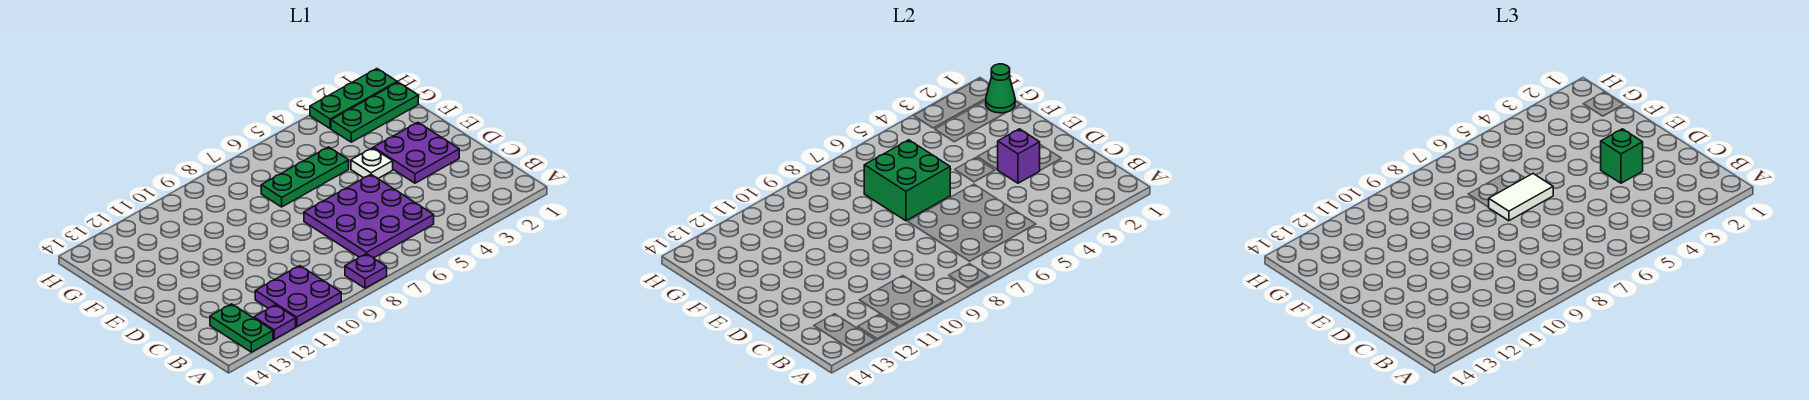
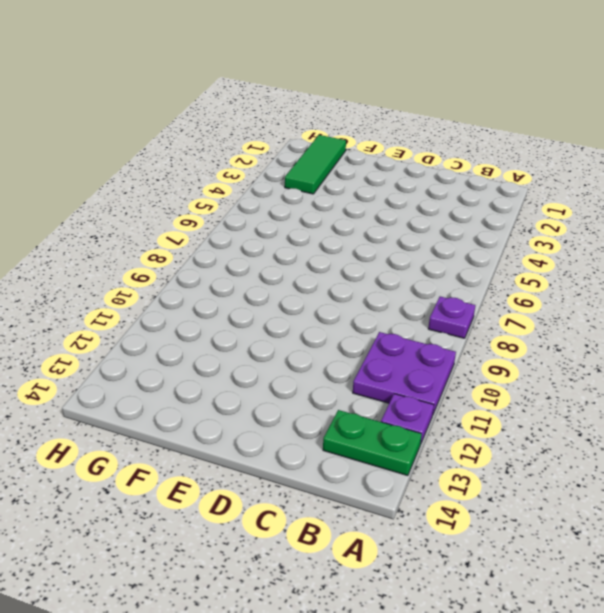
green tile G1:G3 level 1 -> green plate G1:G3 level 1
none -> purple plate B5:D7 level 1
none -> purple plate D2:E3 level 1
none -> white plate E4 level 1

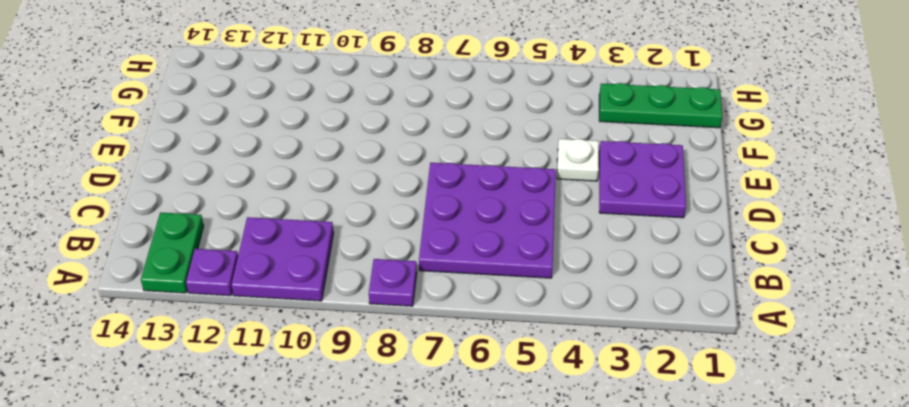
none -> green plate F5:F7 level 1
none -> green plate H1:H3 level 1
none -> purple brick D3 level 2

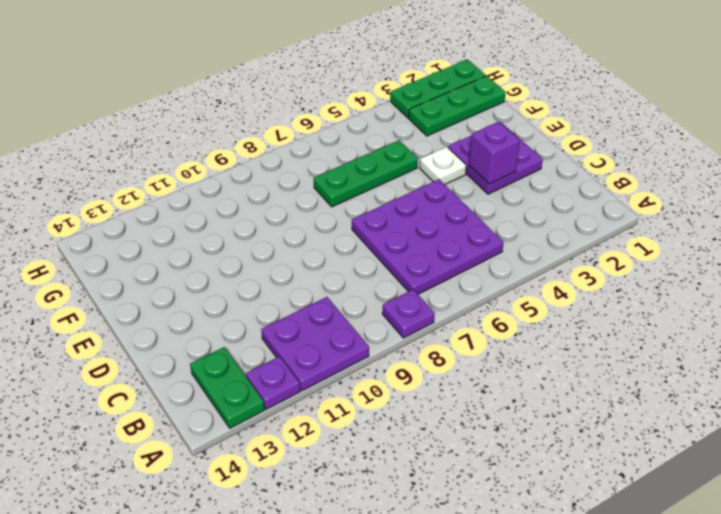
none -> green brick E6:F7 level 2
none -> green cone G1 level 2
none -> green brick D3 level 3

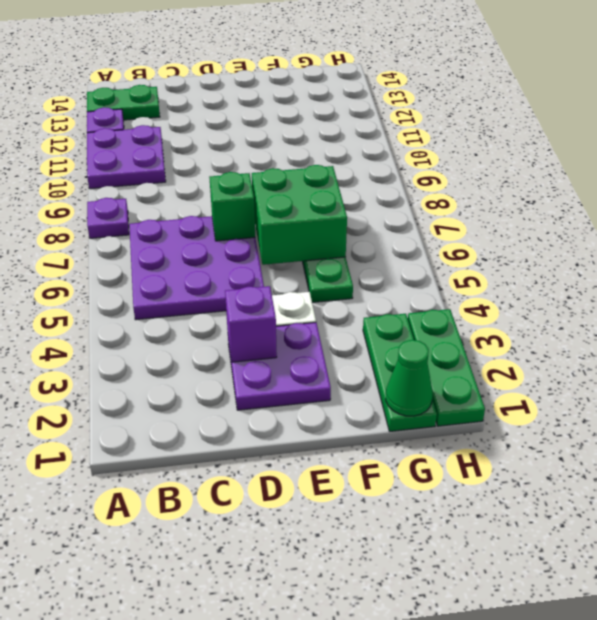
green brick D7 level 2 -> green brick D3 level 3
none -> white tile E6:E7 level 3

